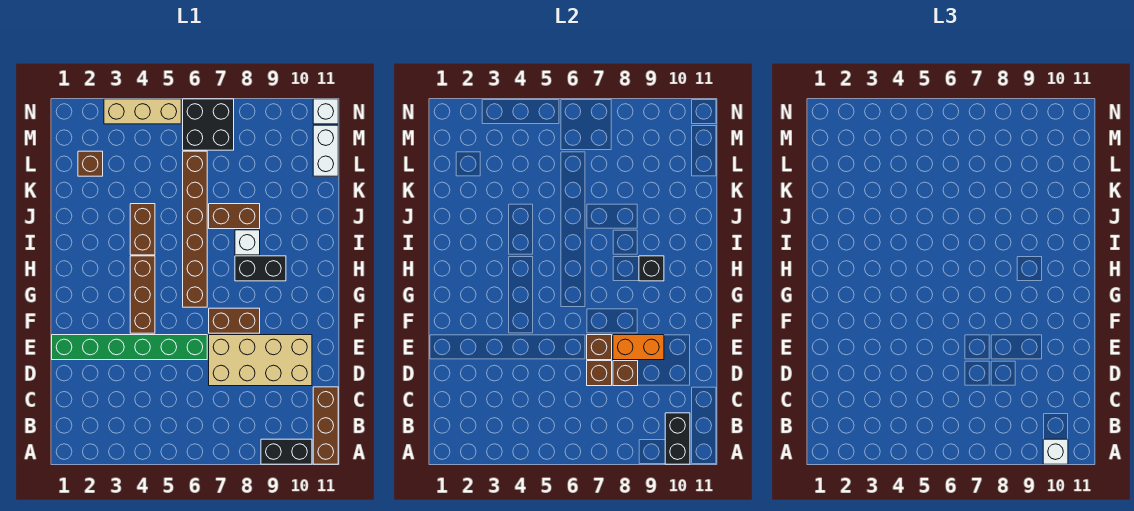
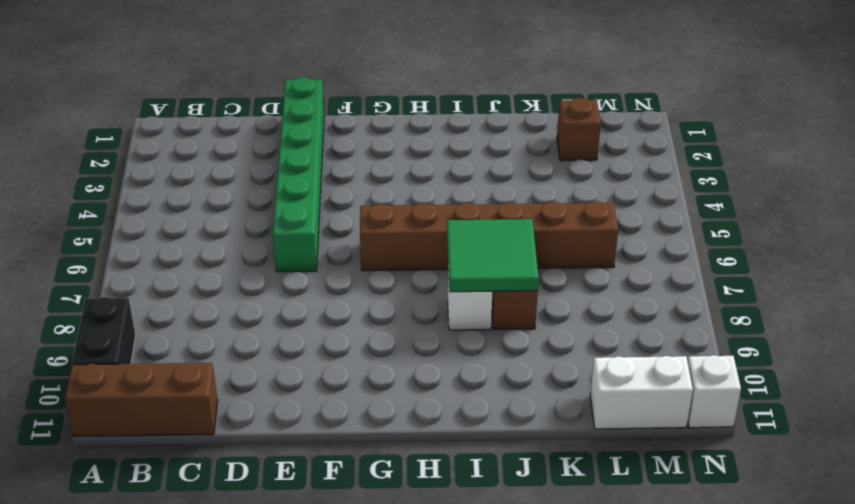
green tile I7:J8 level 2 -> none
none -> tan brick D7:E10 level 1
none -> brown brick F4:H4 level 1
none -> brown brick F7:F8 level 1

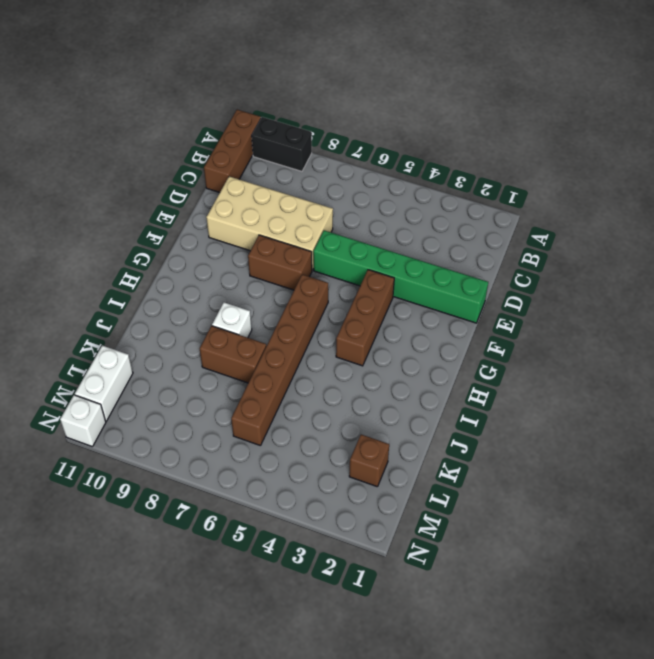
none -> black brick H8:H9 level 1
none -> brown brick I4:J4 level 1
none -> black brick M6:N7 level 1

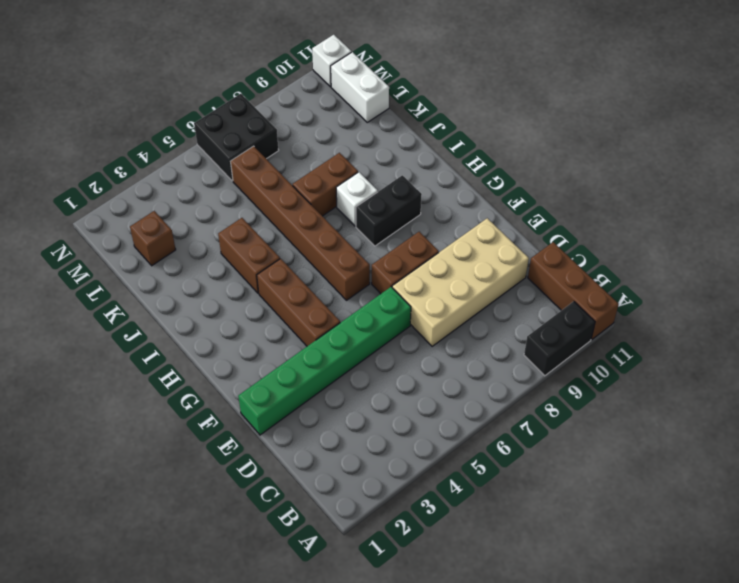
none -> tan brick N3:N5 level 1
none -> black brick A10:B10 level 2
none -> brown brick D7 level 2

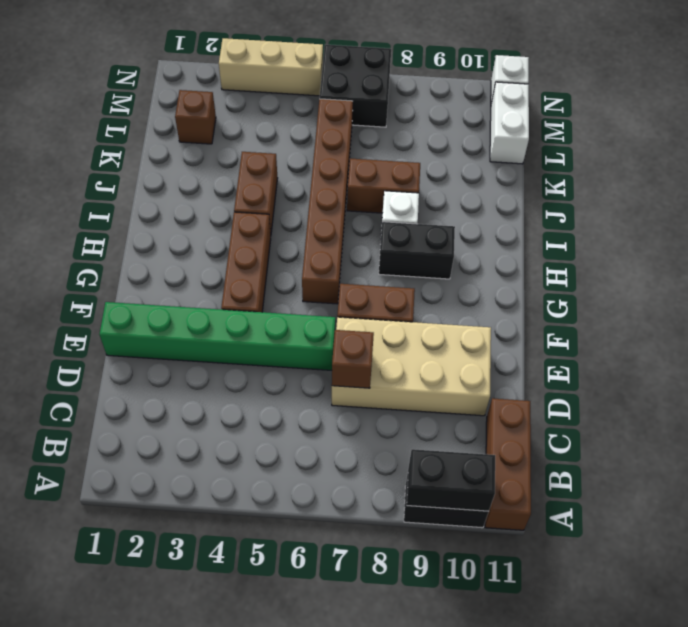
black brick A9:A10 level 2 -> black brick A10:B10 level 2
none -> brown brick D8 level 2
none -> brown brick E7 level 2
none -> orange brick E8:E9 level 2

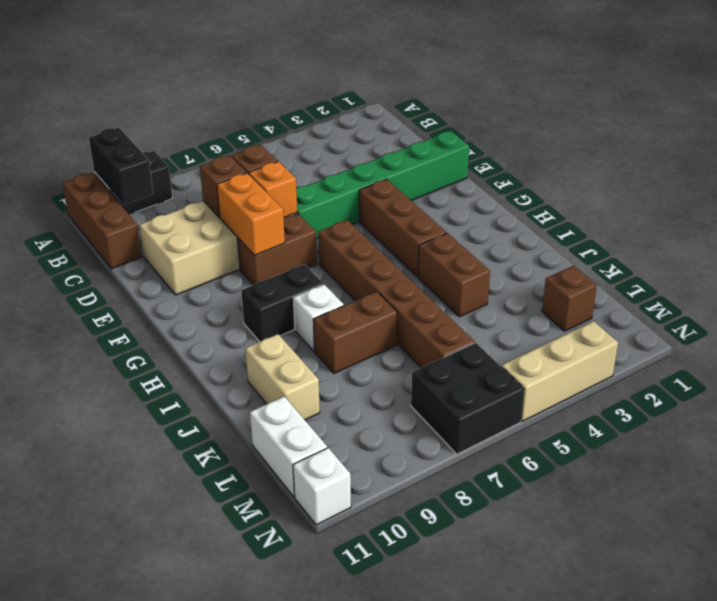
orange brick E7 level 2 -> brown brick E7 level 2
orange brick E8:F8 level 2 -> orange brick E8:E9 level 2
tan brick J10:K10 level 1 -> none
none -> black brick H9 level 2
none -> white brick A10 level 3

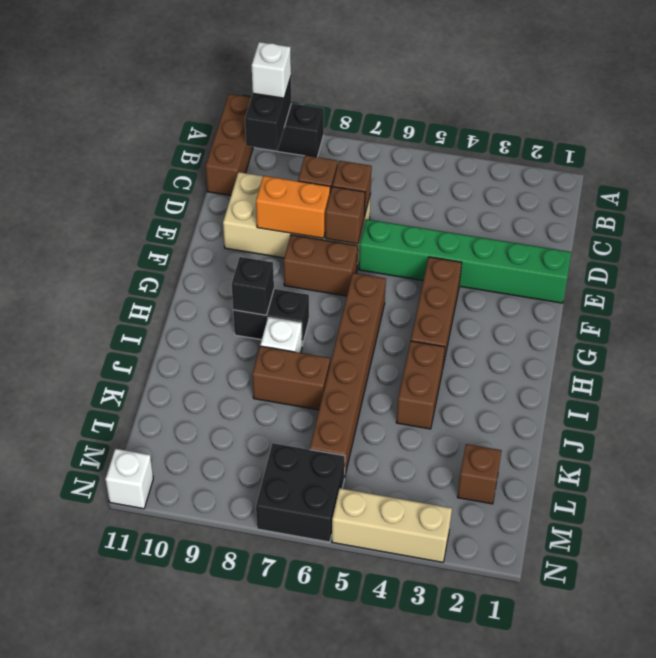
none -> white brick L11:M11 level 1

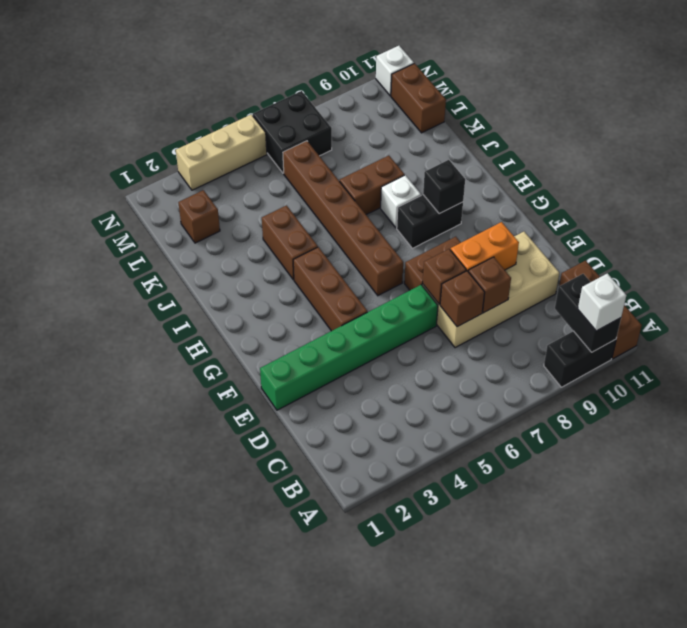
brown brick L11:M11 level 1 -> white brick L11:M11 level 1

